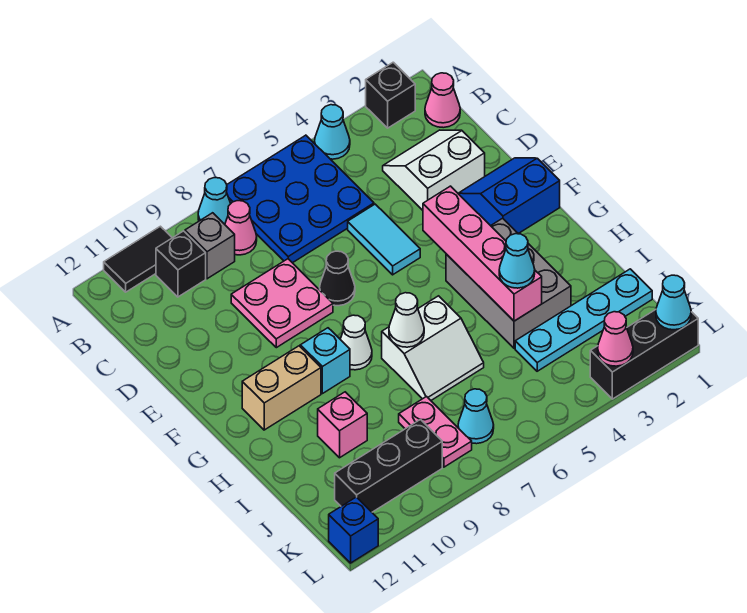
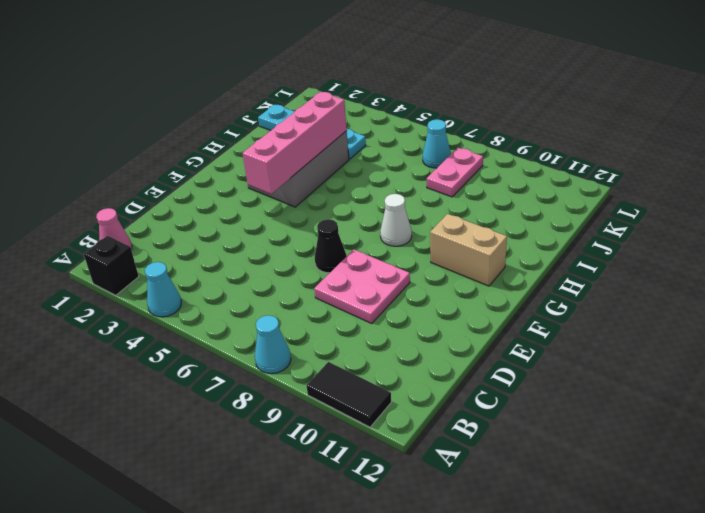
none -> blue plate A5:C7 level 1
none -> pink cone B8 level 1
none -> grey brick B9 level 1
none -> black brick B10 level 1

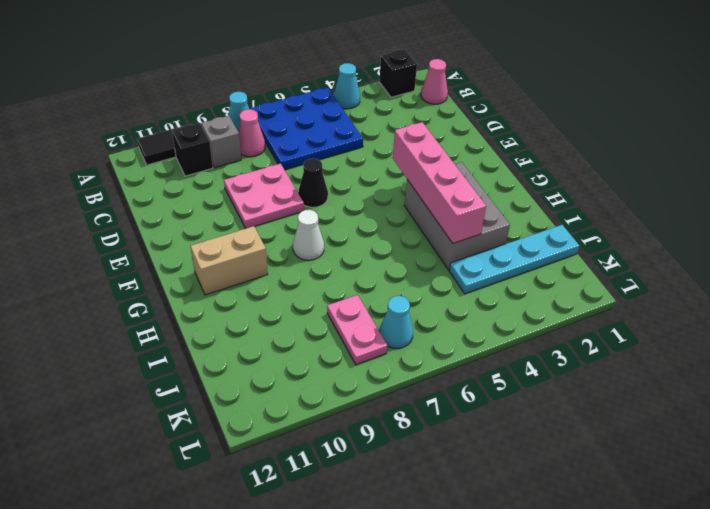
none -> white slope C2:D3 level 1 top D
none -> cyan tile D5:E5 level 1
none -> blue slope E1:F2 level 1 top F
none -> cyan brick G9 level 1

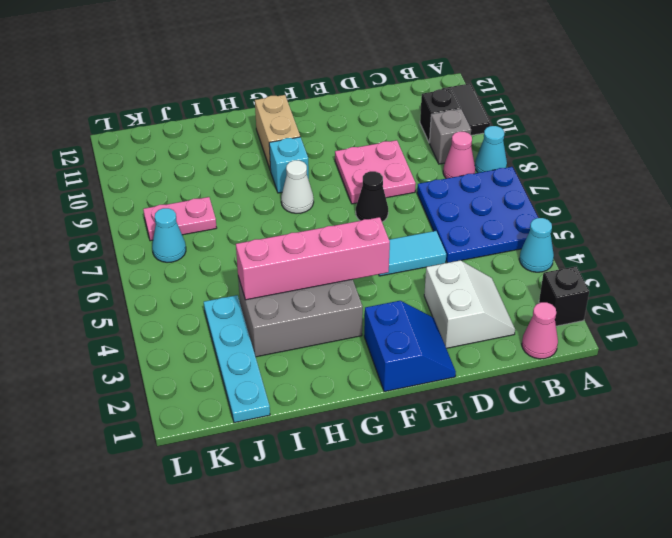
none -> white slope H6:I7 level 1 top H
none -> pink brick I10 level 1
none -> black brick K9:K11 level 1
none -> black brick L1:L3 level 1

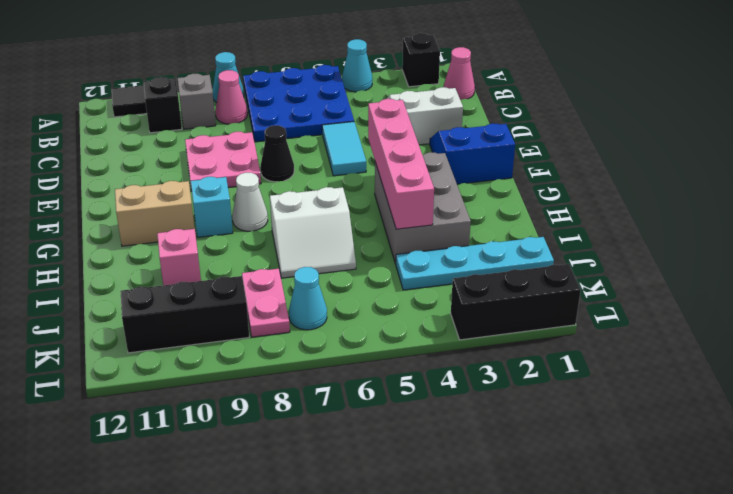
none -> blue brick L12 level 1
none -> white cone H7 level 2
none -> cyan cone L1 level 2
none -> pink cone L3 level 2

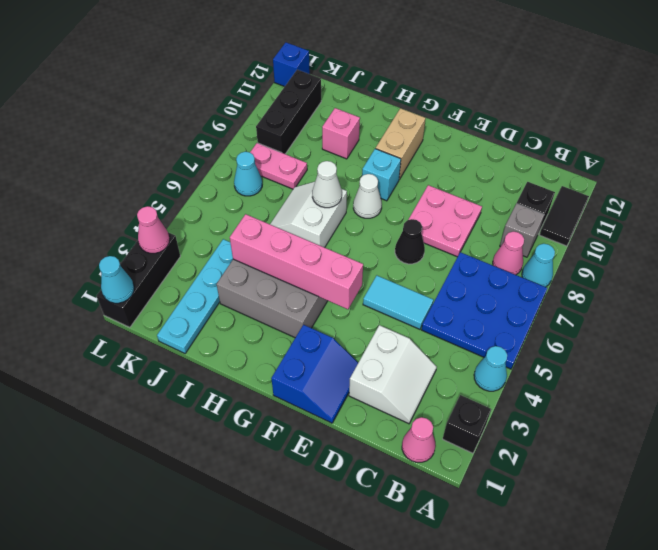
none -> cyan cone I4 level 3

